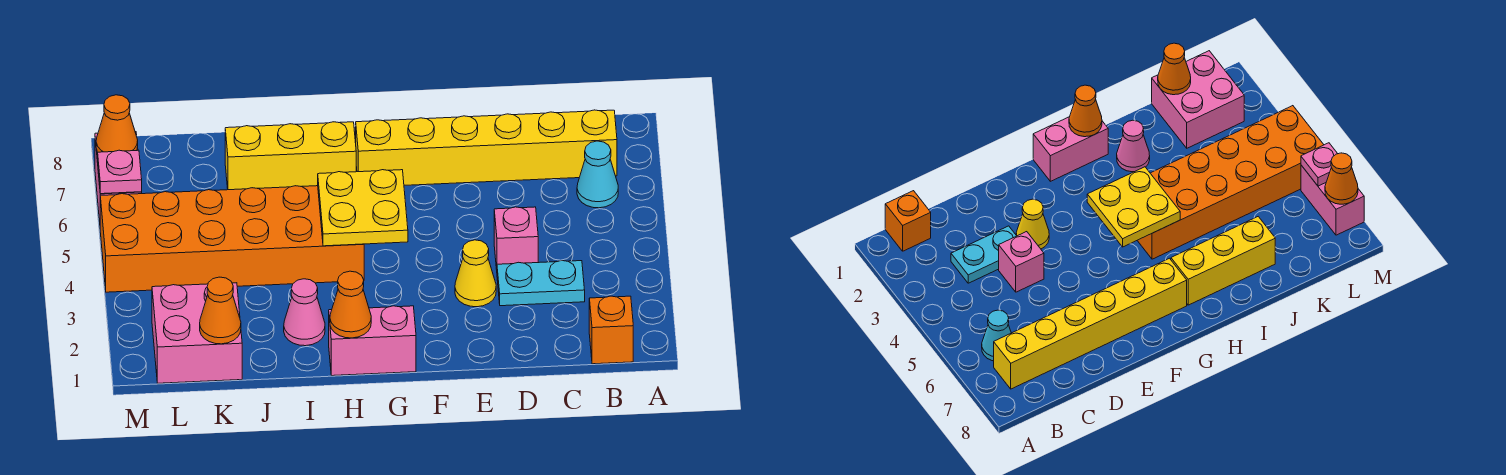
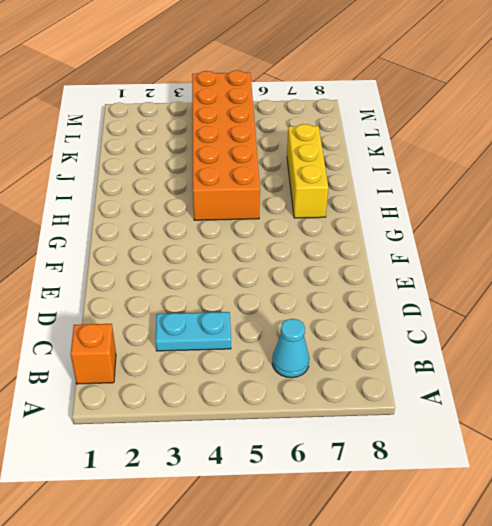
cyan plate C3:C4 level 1 -> cyan plate C3:D3 level 1
none -> yellow brick B7:G7 level 1
none -> pink brick D4 level 1
none -> yellow cone E3 level 1

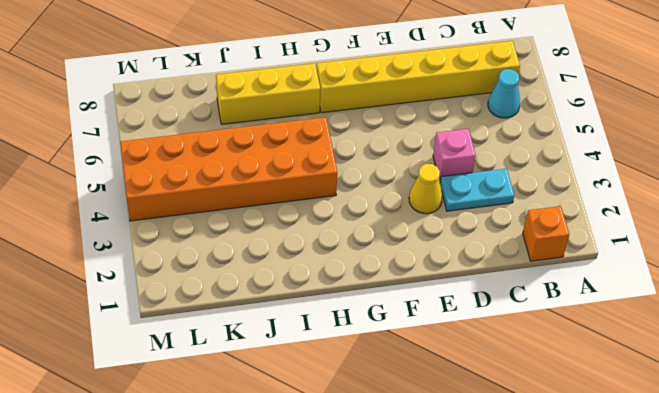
none -> pink brick G1:H1 level 1
none -> pink cone I2 level 1
none -> pink brick K1:L2 level 1

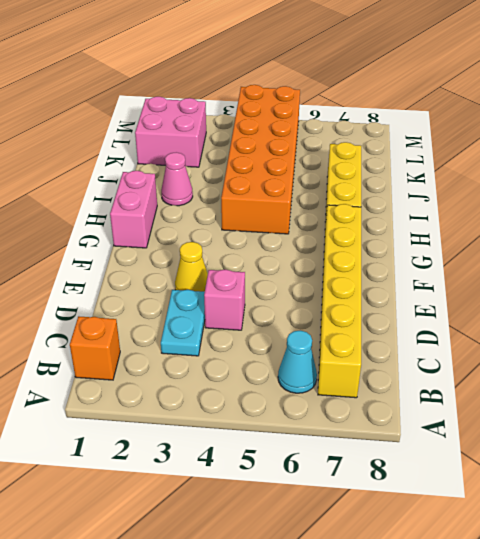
none -> pink brick M6:M7 level 1
none -> yellow plate G4:H5 level 2
none -> orange cone H1 level 2

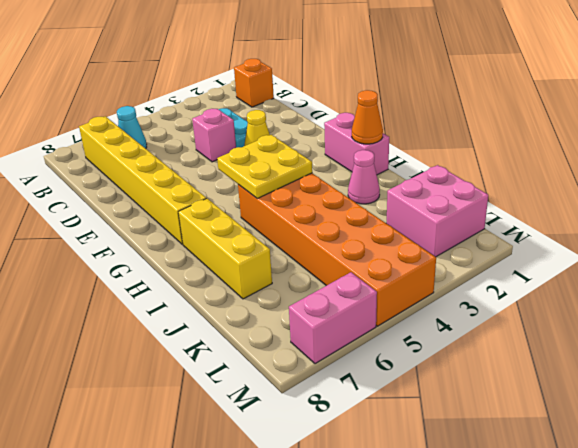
none -> orange cone K1 level 2
none -> pink plate M6 level 2
none -> orange cone M7 level 2

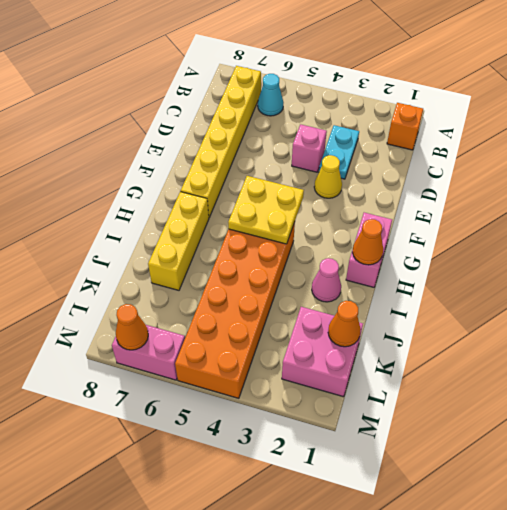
none -> pink plate M6 level 2

